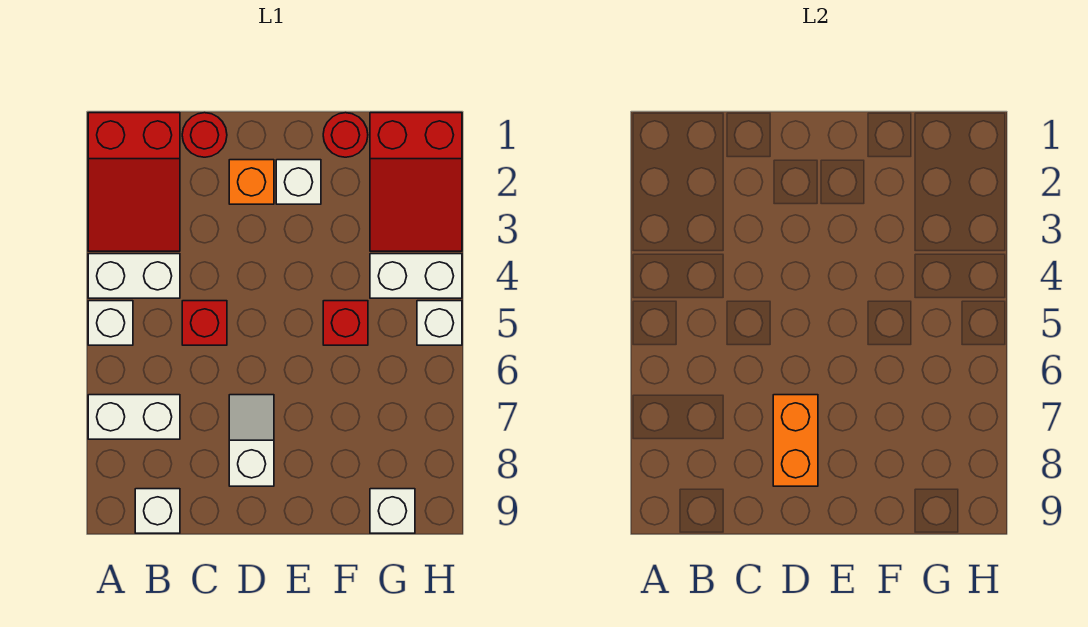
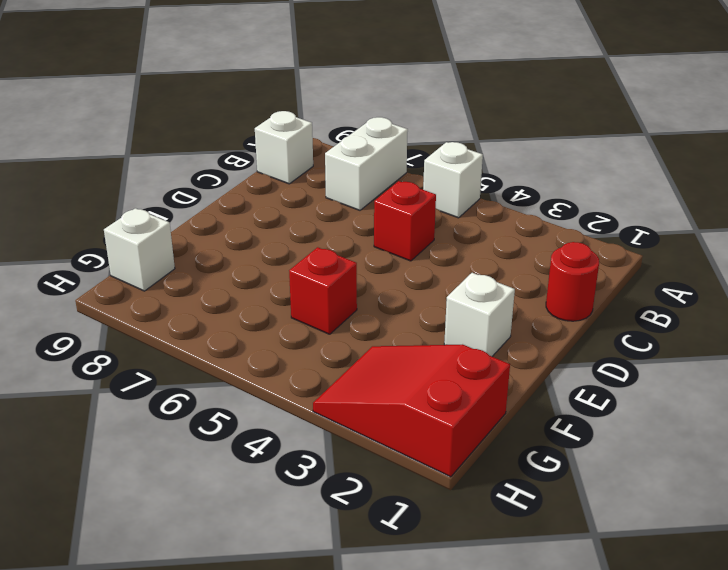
none -> red slope A1:B3 level 1 top 1
none -> white brick A4:B4 level 1
none -> orange brick D2 level 1

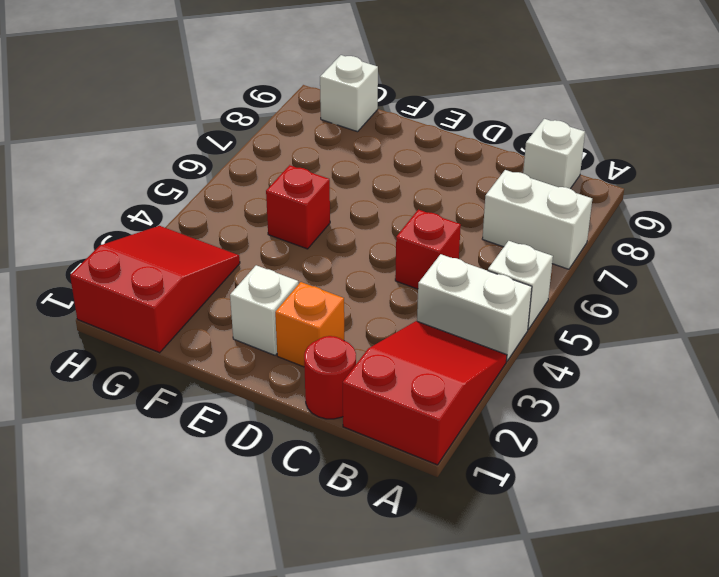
none -> white slope D7:D8 level 1 top 8
none -> red round brick F1 level 1
none -> white brick G4:H4 level 1

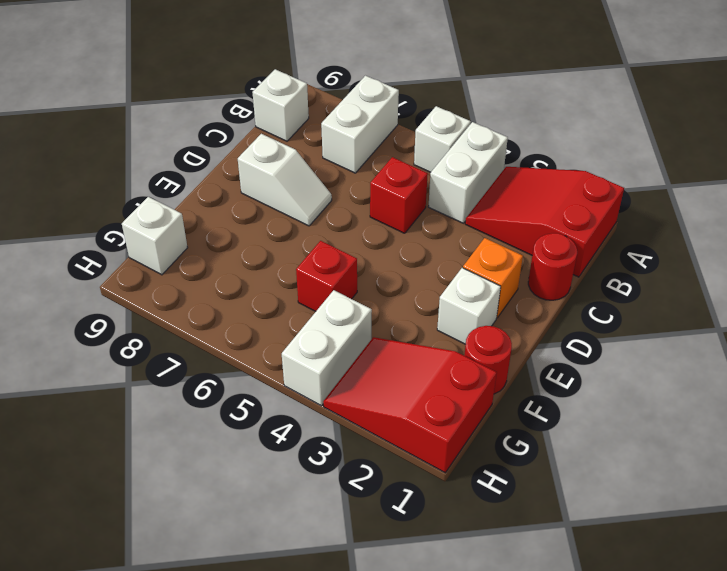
none -> white brick H5 level 1
none -> orange brick D7:D8 level 2

